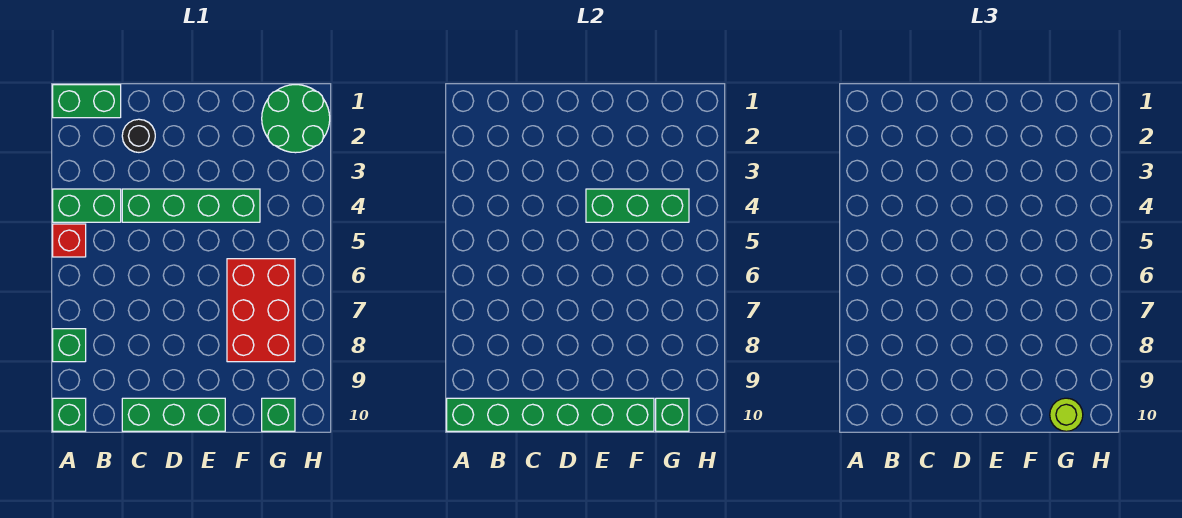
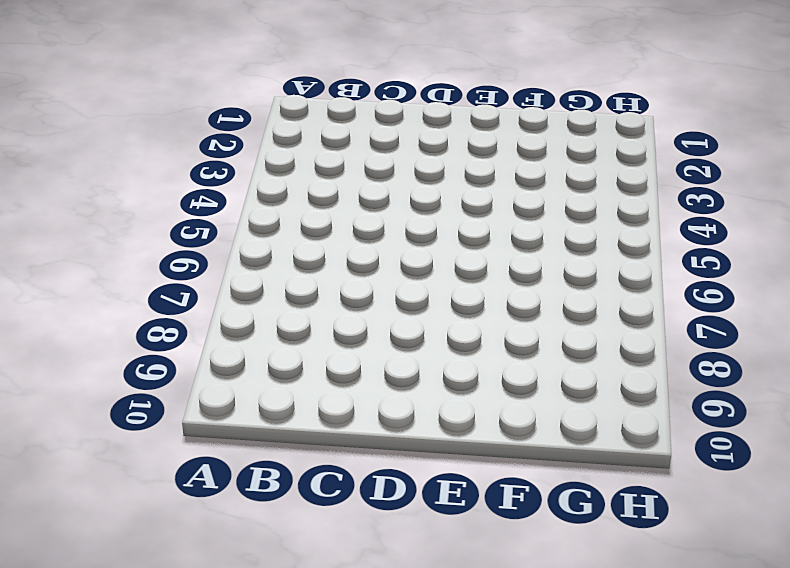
none -> green brick A1:B1 level 1
none -> green brick A4:B4 level 1
none -> red brick A5 level 1

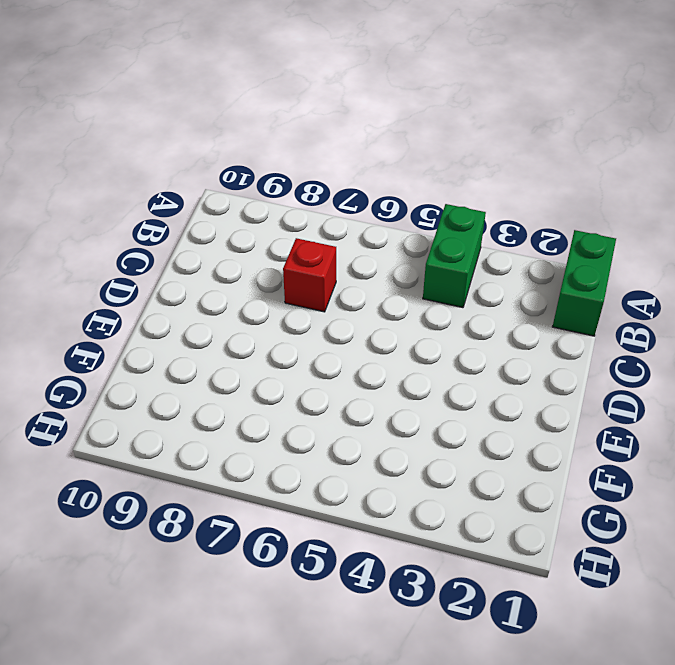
red brick C7 level 1 -> red brick A5 level 1
none -> green brick A8 level 1
none -> green brick A10 level 1
none -> black round brick C2 level 1

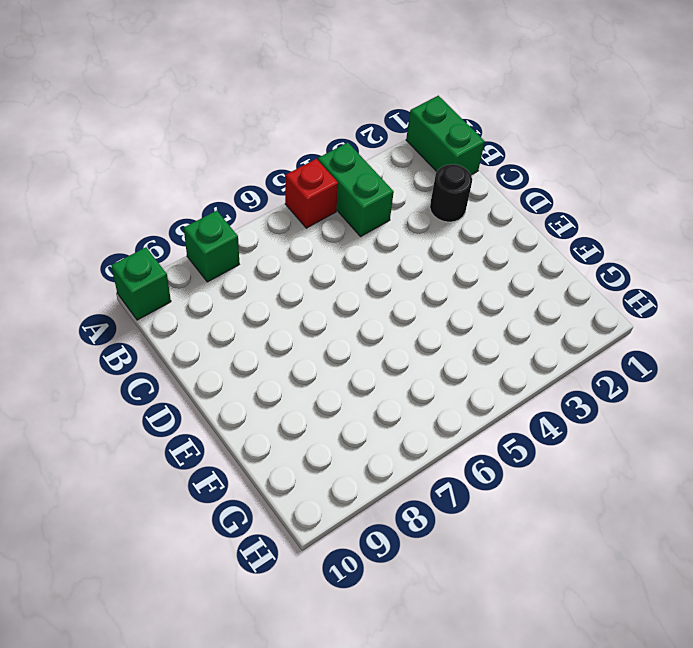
none -> green brick C4:F4 level 1
none -> green brick C10:E10 level 1
none -> red brick F6:G8 level 1

